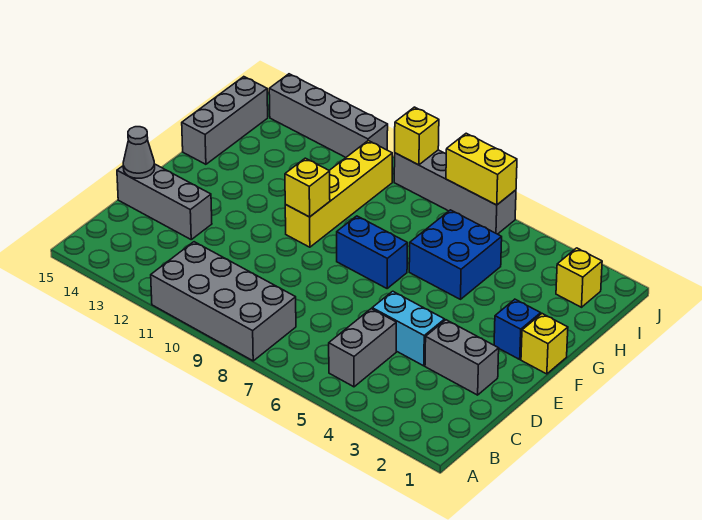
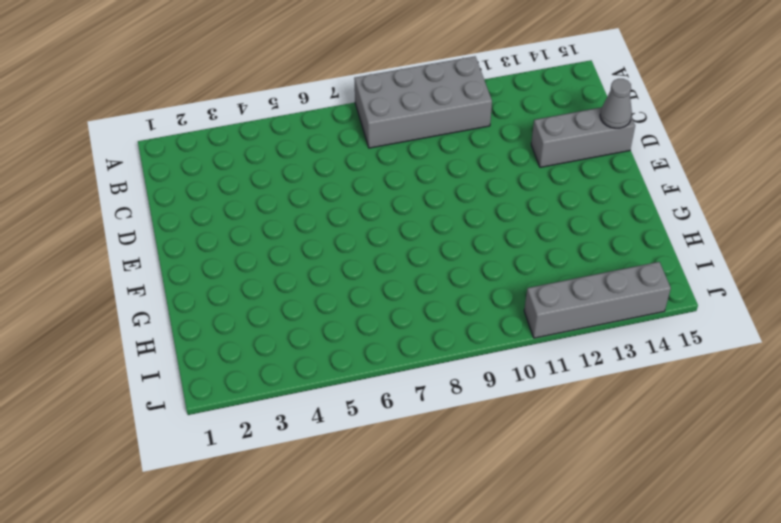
none -> grey brick B5:C5 level 1
none -> grey brick D2:D3 level 1
none -> cyan brick D4:D5 level 1

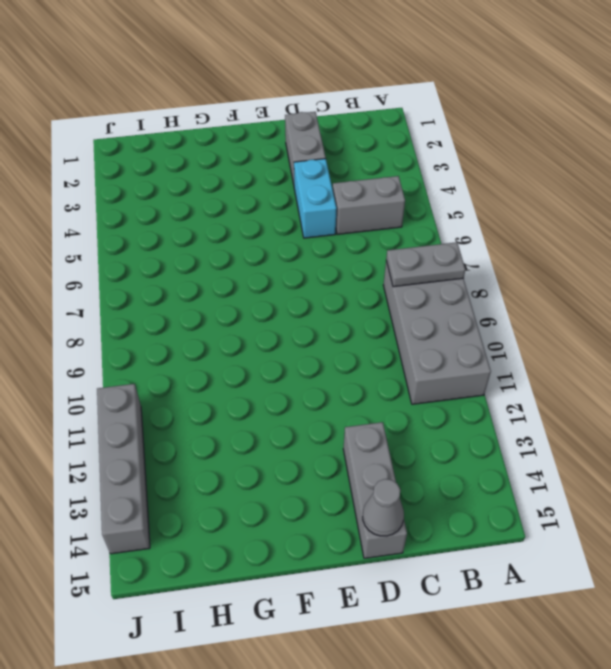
grey plate A8:B8 level 2 -> none
none -> yellow brick F1 level 1
none -> blue brick F2 level 1
none -> blue brick F7:F8 level 1

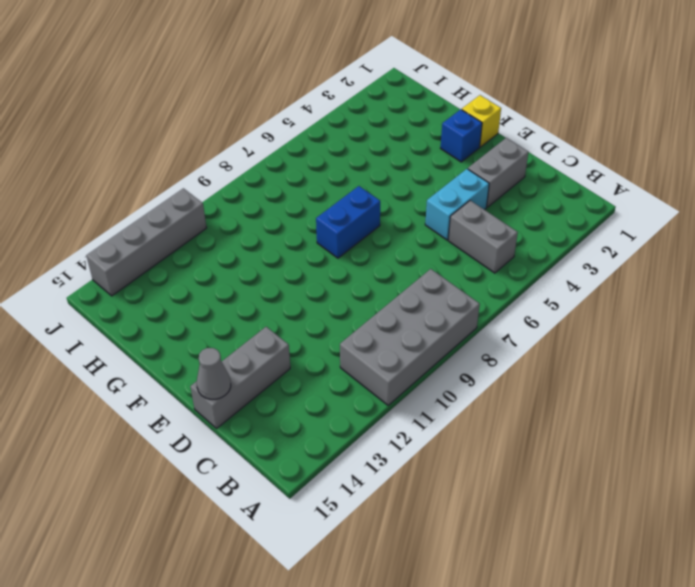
none -> yellow brick F10:I10 level 1
none -> blue brick G5:H6 level 1
none -> grey brick G15:I15 level 1

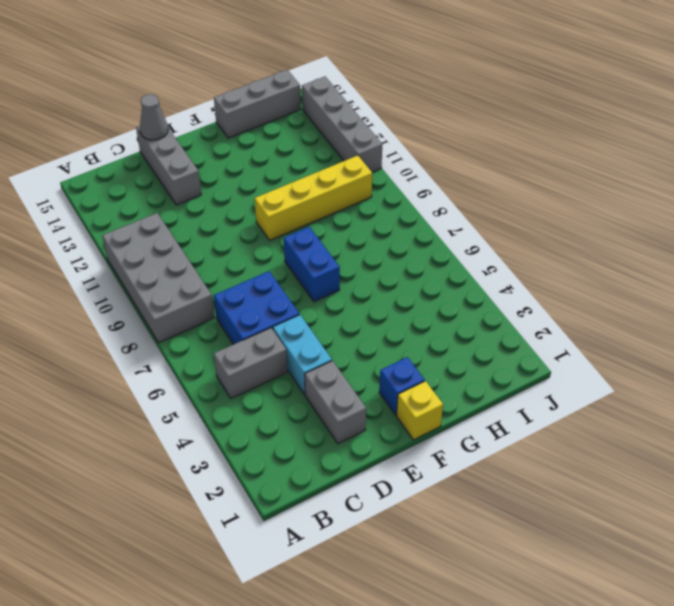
blue brick C6:D7 level 1 -> blue brick G5:H6 level 1
none -> yellow brick I2 level 1
none -> grey brick J6:J9 level 1
none -> yellow brick F10 level 2

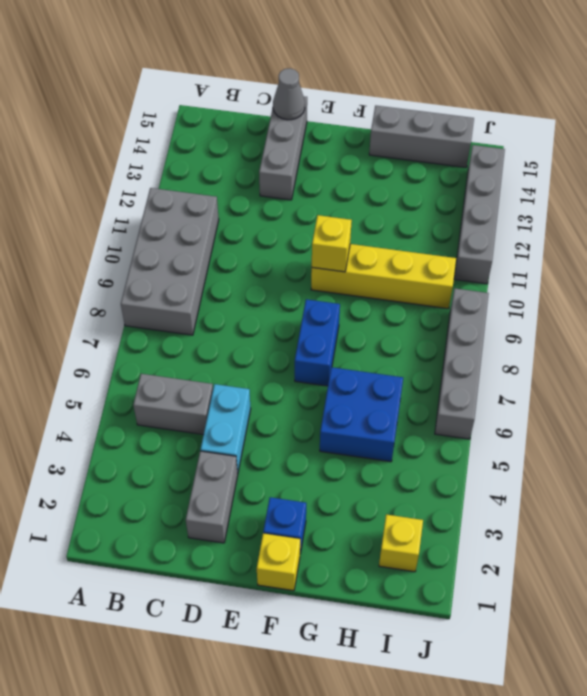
none -> yellow brick J6:J7 level 2
none -> yellow brick J9 level 2

